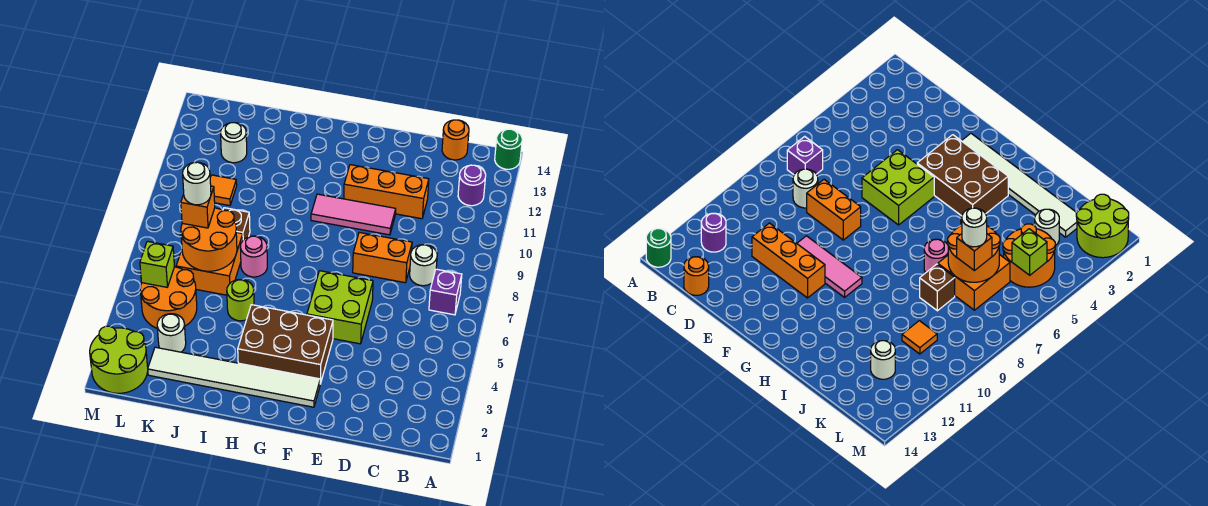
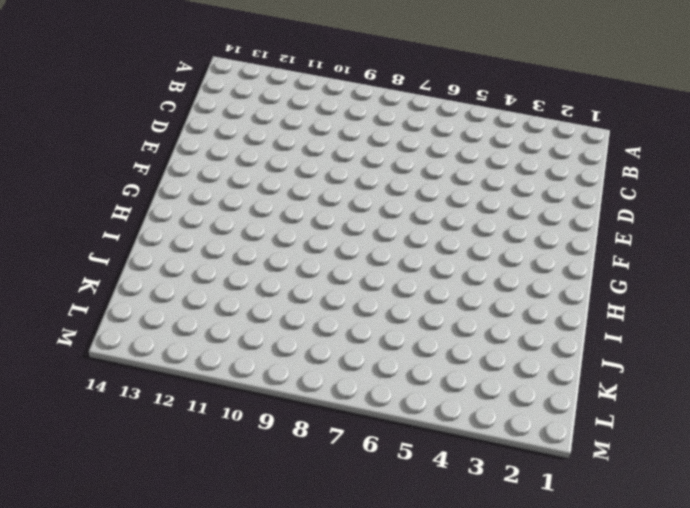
none -> green round brick A14 level 1
none -> purple brick B7 level 1
none -> purple round brick B12 level 1

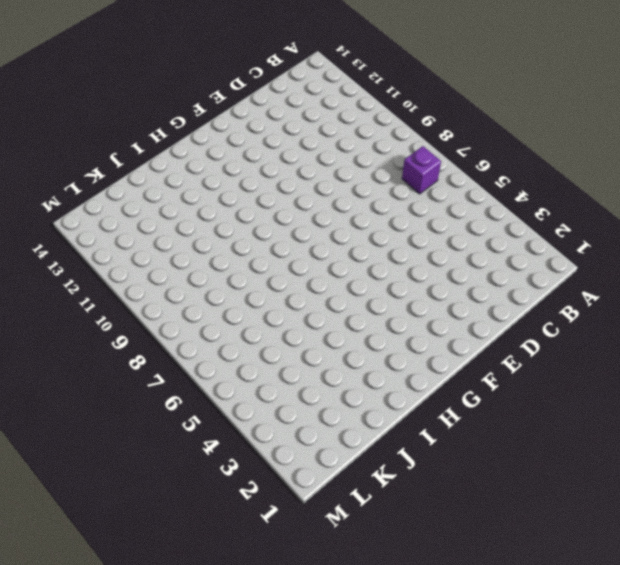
none -> green round brick A14 level 1
none -> purple round brick B12 level 1
none -> white round brick C8 level 1

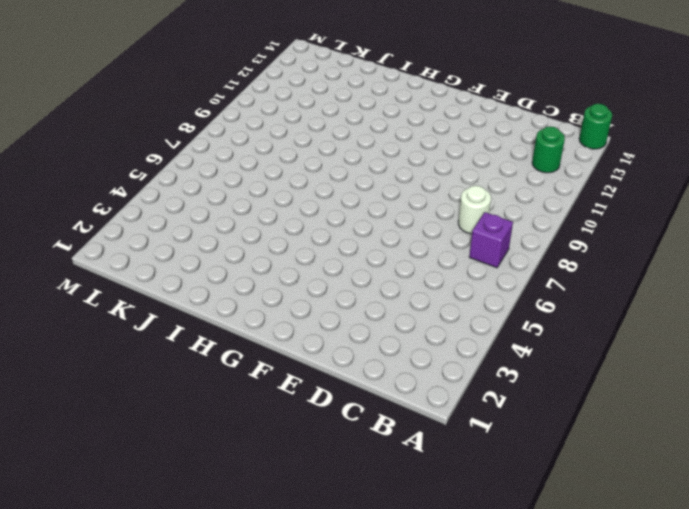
green round brick B12 level 1 -> purple round brick B12 level 1
none -> orange round brick C14 level 1
none -> orange brick D8:E8 level 1
none -> orange brick D11:F11 level 1

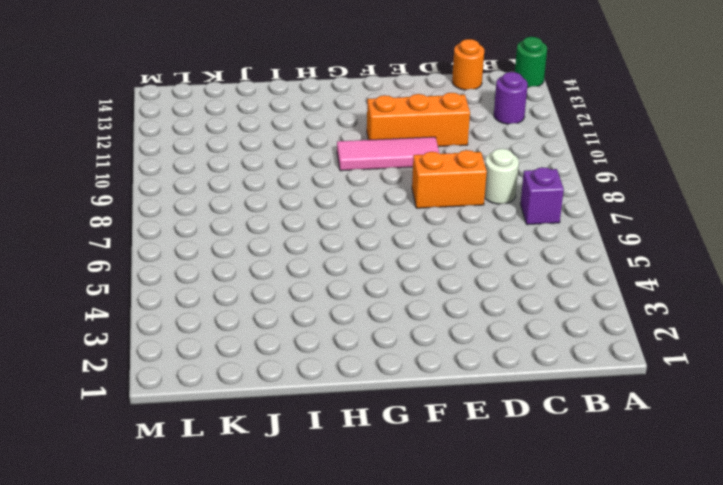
none -> lime brick E5:F6 level 1
none -> white tile F2:K2 level 1
none -> brown brick F3:H4 level 1

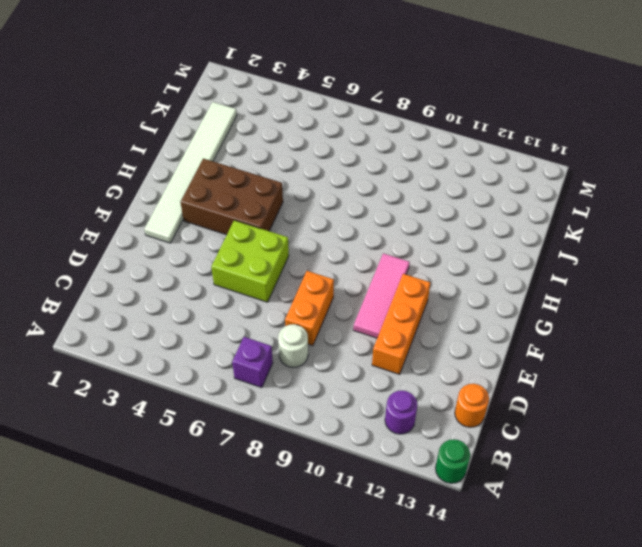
brown brick G3:H5 level 1 -> brown brick F3:H4 level 1
none -> lime round brick I5 level 1
none -> pink round brick I7 level 1
none -> orange brick J6:K7 level 1

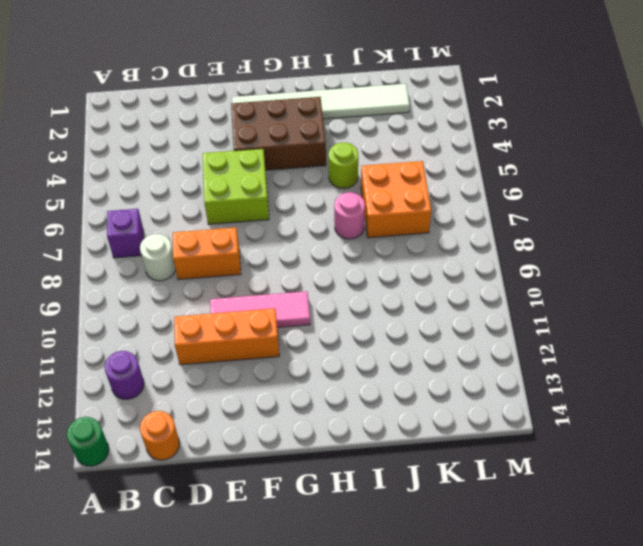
none -> brown brick J8 level 1
none -> white round brick K3 level 1
none -> orange round brick K4:L5 level 1

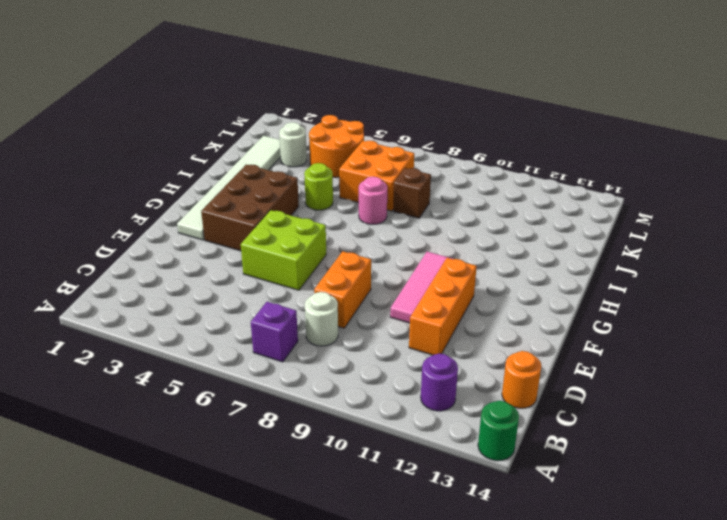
none -> orange tile K10 level 1
none -> white round brick K12 level 1
none -> lime round brick L1:M2 level 1

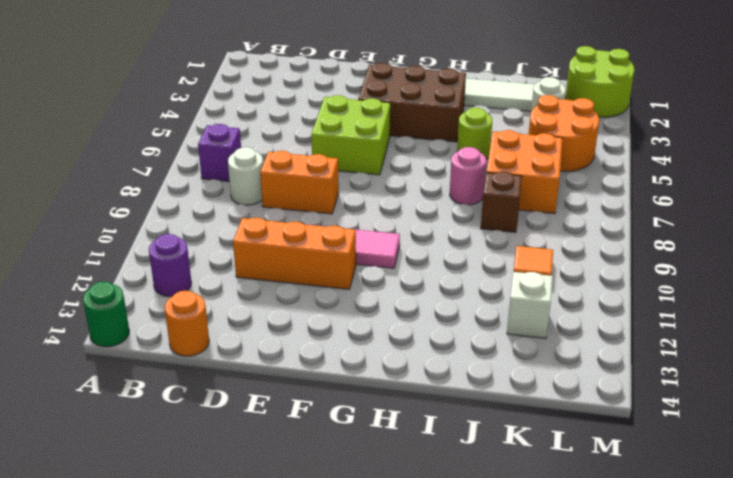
white brick K12 level 1 -> white round brick K12 level 1
none -> orange round brick J6:K7 level 2
none -> lime brick L5 level 2
none -> orange brick K7 level 3

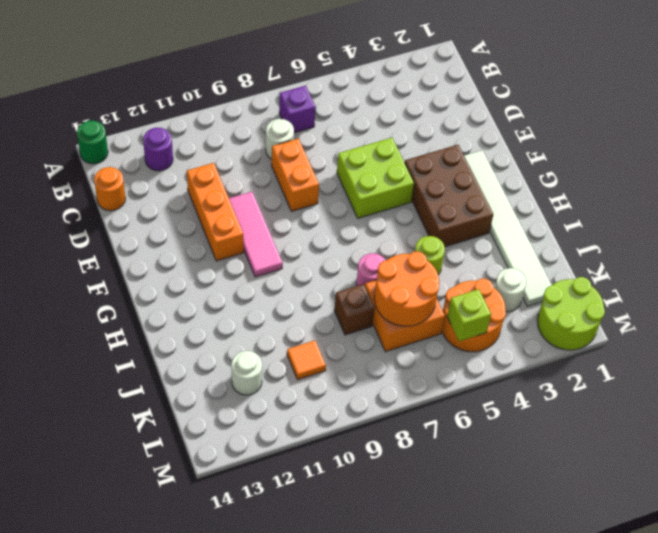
none -> orange brick K7 level 3
none -> white round brick K7 level 4

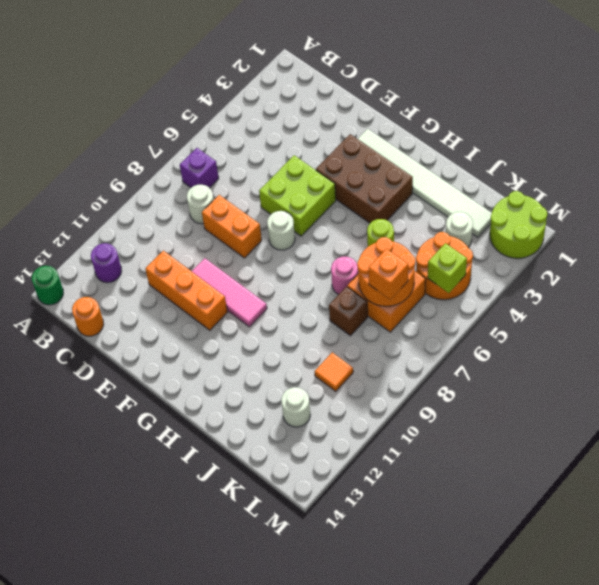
white round brick F7 level 1 -> white round brick K7 level 4

